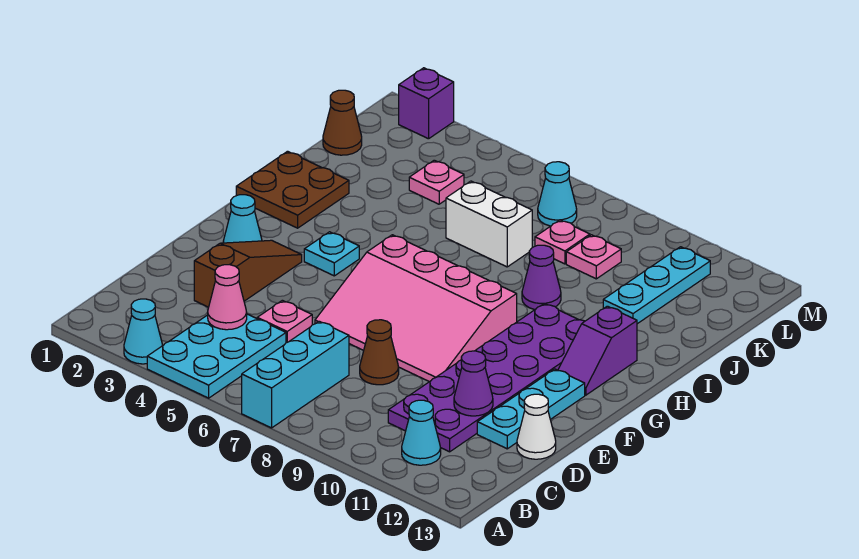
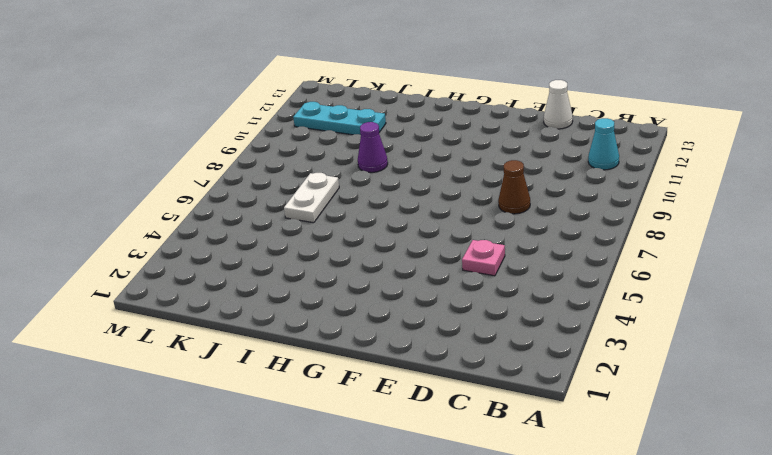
white plate J6:J7 level 1 -> white brick J6:J7 level 1
none -> cyan cone A3 level 1
none -> cyan plate A4:C5 level 1
none -> cyan brick A7:C7 level 1

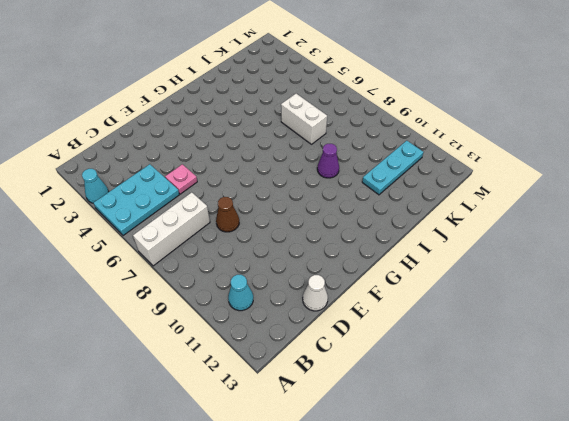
white brick A7:C7 level 1 -> cyan brick A7:C7 level 1
none -> purple plate C10:H11 level 1
none -> brown slope D3:F3 level 1 top D
none -> cyan plate D12:F12 level 1

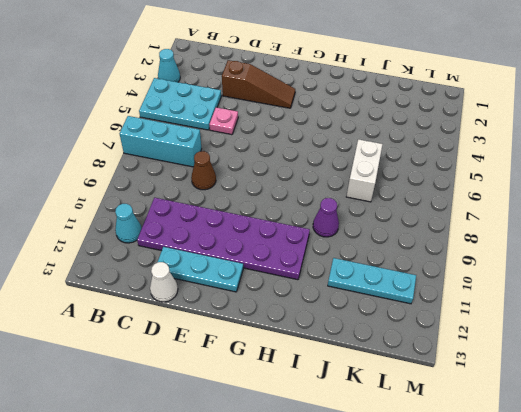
none -> pink slope E6:G9 level 1 top G
none -> cyan cone F2 level 1
none -> cyan plate G4 level 1

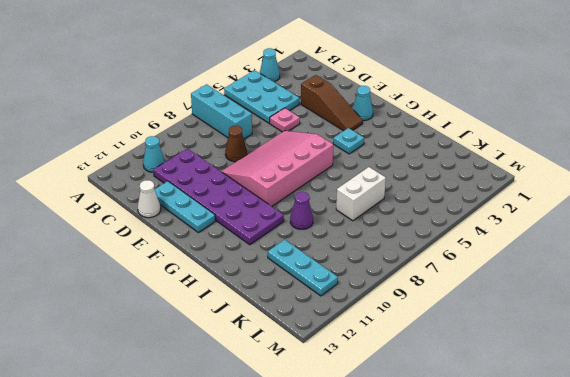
none -> purple slope G12:H12 level 1 top H
none -> brown plate H1:I2 level 1
none -> brown cone K1 level 1

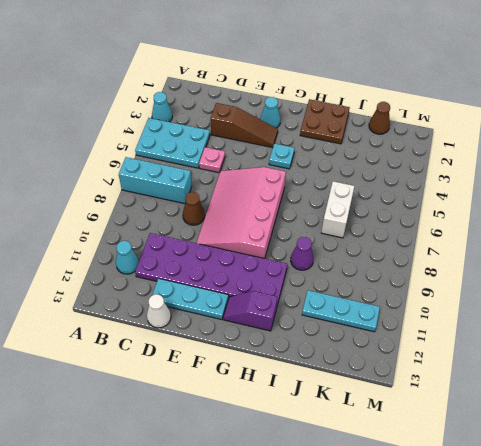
none -> pink plate K4 level 1
none -> pink plate K8 level 1
none -> pink plate K9 level 1

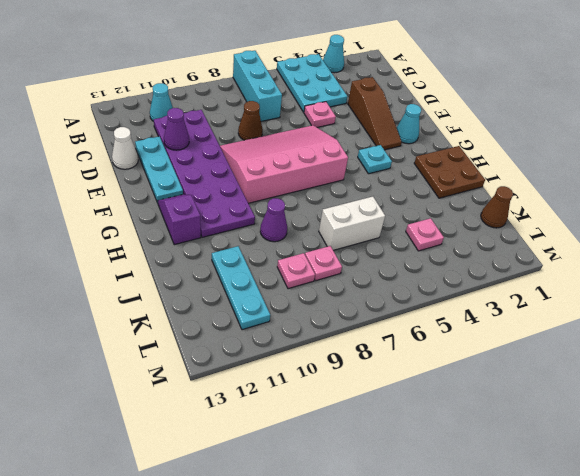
none -> cyan cone L7 level 1
none -> purple brick M2 level 1
none -> pink cone C4 level 2

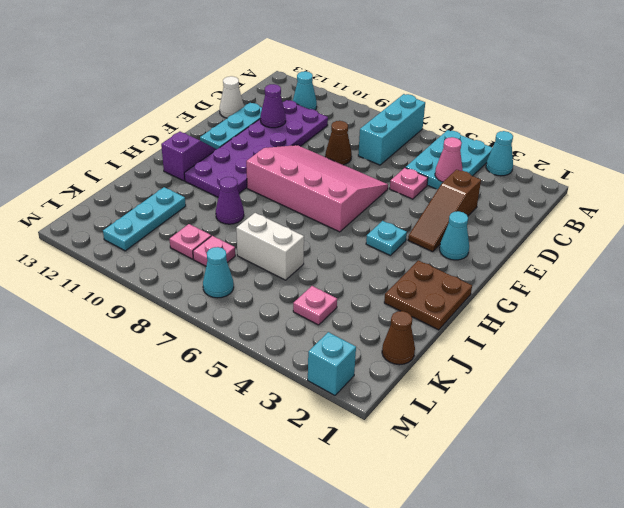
cyan brick M2 level 1 -> purple brick M2 level 1

